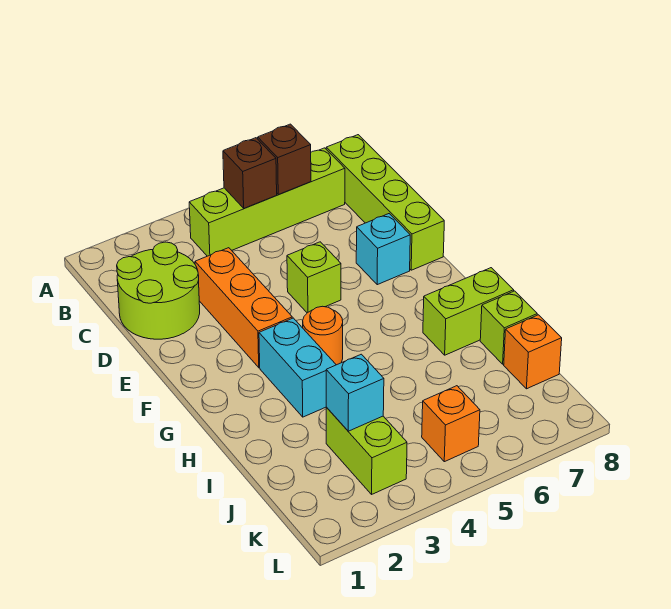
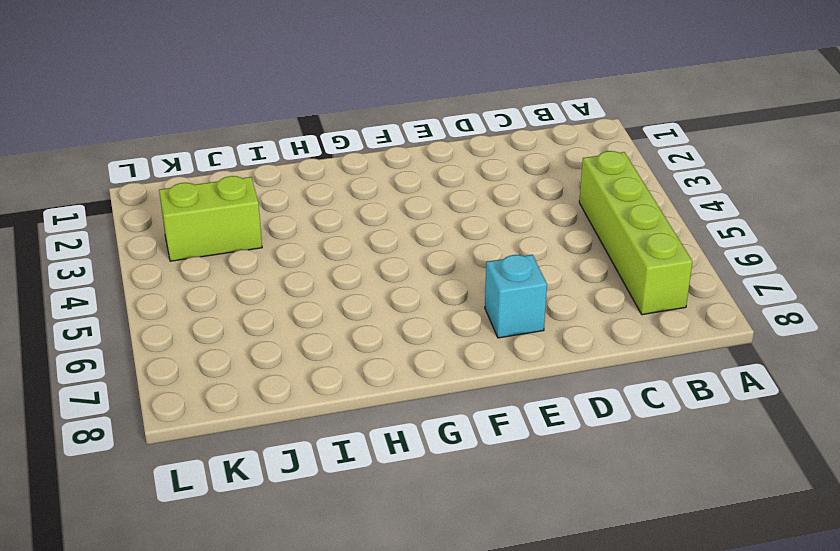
none -> lime brick B8:E8 level 1
none -> lime round brick C1:D2 level 1
none -> orange brick D3:F3 level 1

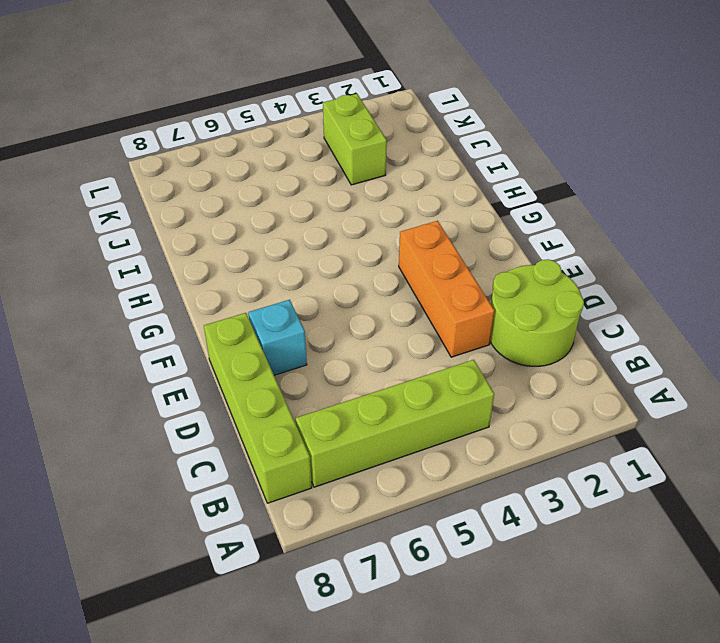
none -> lime brick E5 level 1
none -> cyan brick G3:H3 level 1
none -> orange round brick G4 level 1

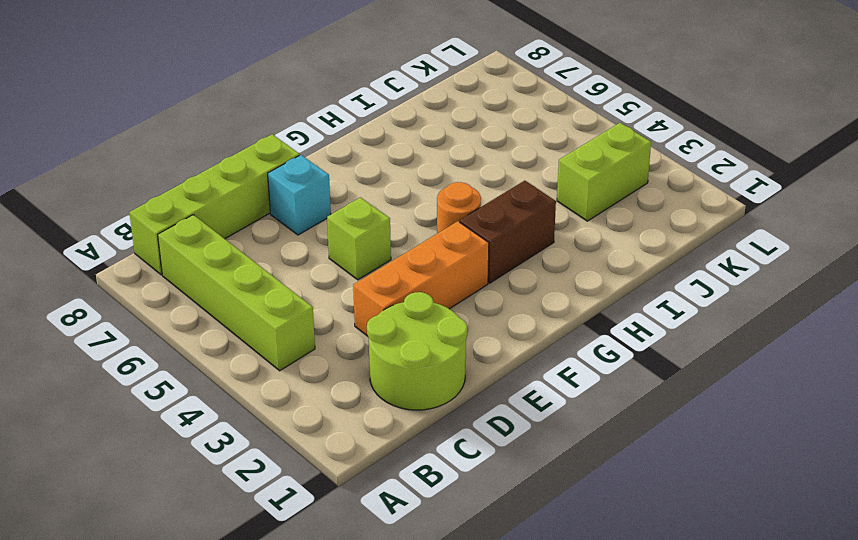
brown brick G3:H3 level 1 -> cyan brick G3:H3 level 1
none -> lime brick H7:H8 level 1
none -> lime brick I8 level 1
none -> orange brick J8 level 1

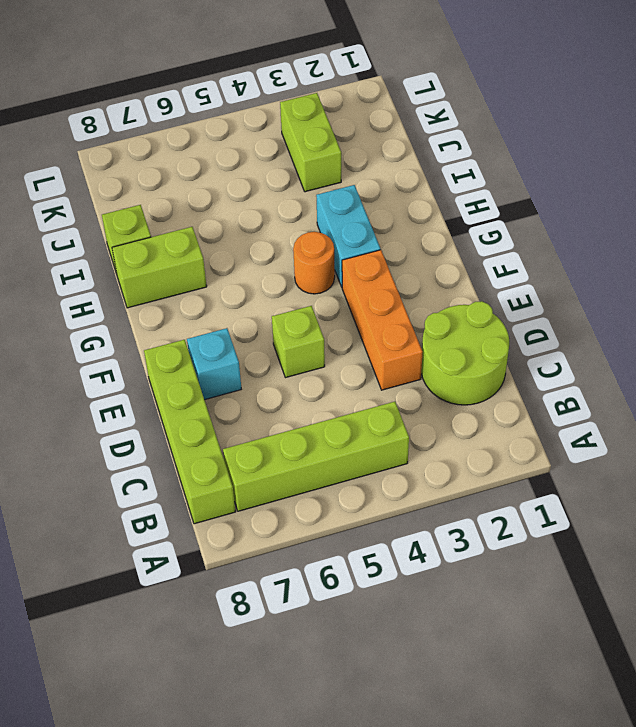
none -> orange brick J8 level 1
none -> orange brick K5 level 1
none -> brown brick B5 level 2

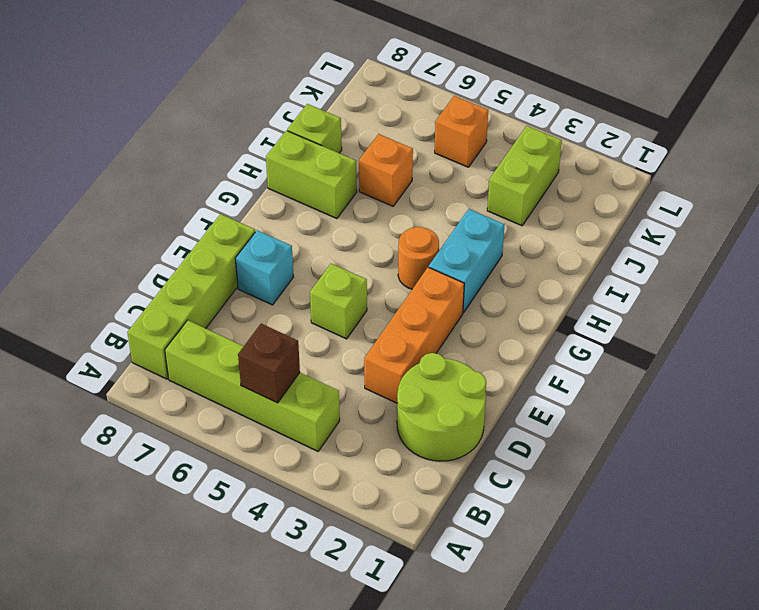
orange brick I6 level 1 -> orange brick J8 level 1
none -> brown brick B6 level 2
none -> cyan brick J3 level 2

